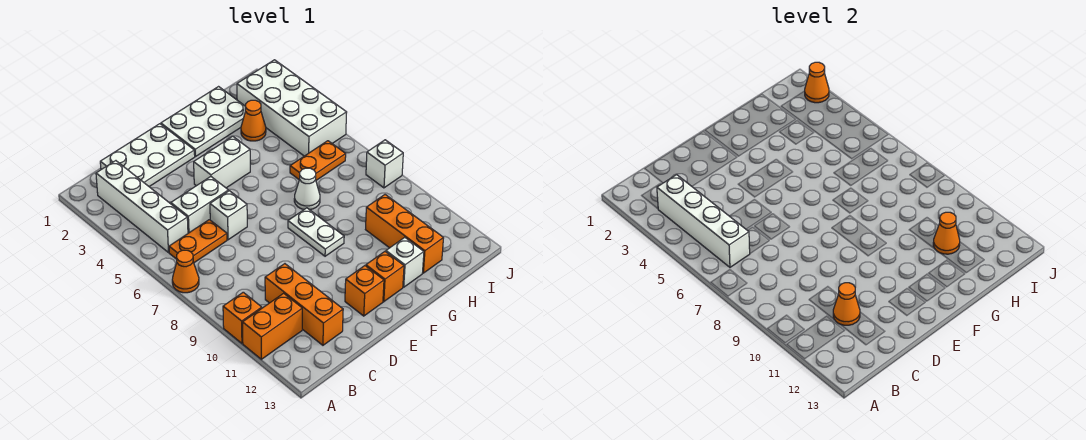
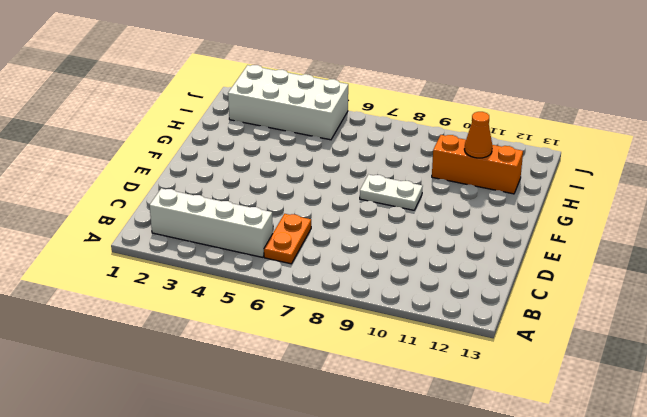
none -> orange cone A7 level 1
none -> orange brick A10 level 1
none -> orange brick A11:B11 level 1

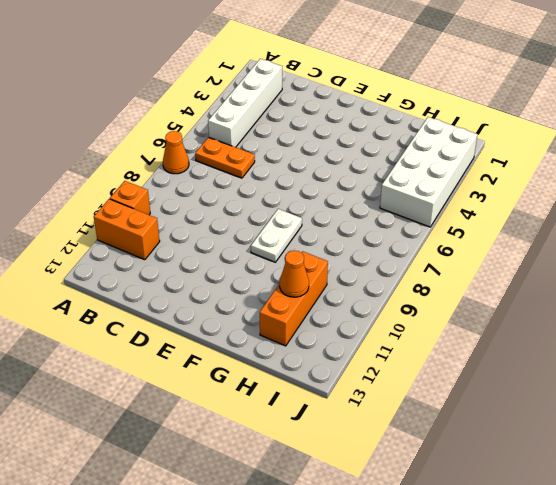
none -> white plate C1:E2 level 1
none -> white brick C5:D5 level 1
none -> orange brick C10:C12 level 1

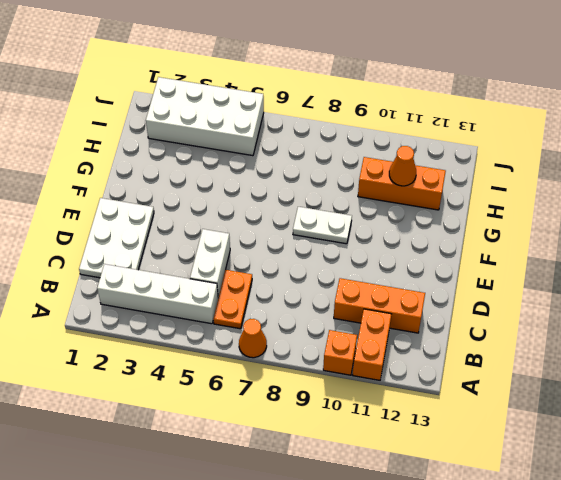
none -> white brick D6 level 1
none -> white brick E4:F4 level 1
none -> orange brick E12 level 1

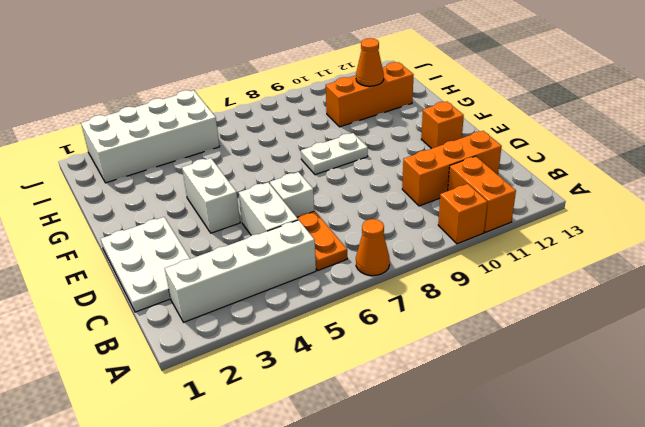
none -> white plate F1:H2 level 1
none -> orange brick F12 level 1
none -> white cone G7 level 1

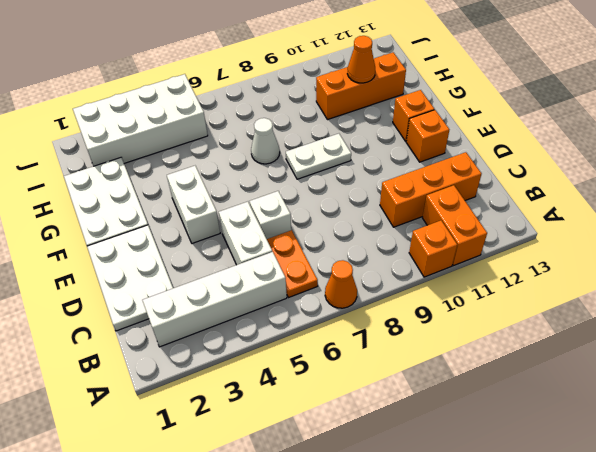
none -> white brick G12 level 1
none -> orange cone H3 level 1
none -> orange plate H6:I6 level 1

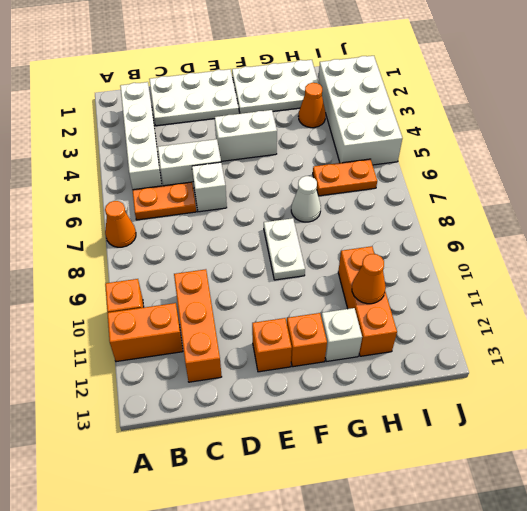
none -> white brick J8 level 1
none -> white brick B3:B6 level 2
none -> orange cone C11 level 2

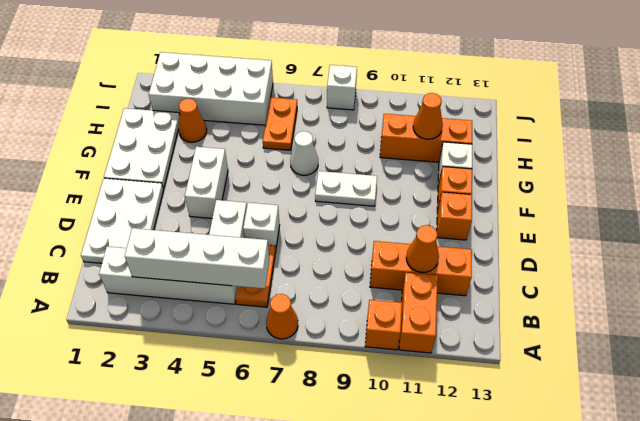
none -> orange cone J2 level 2

